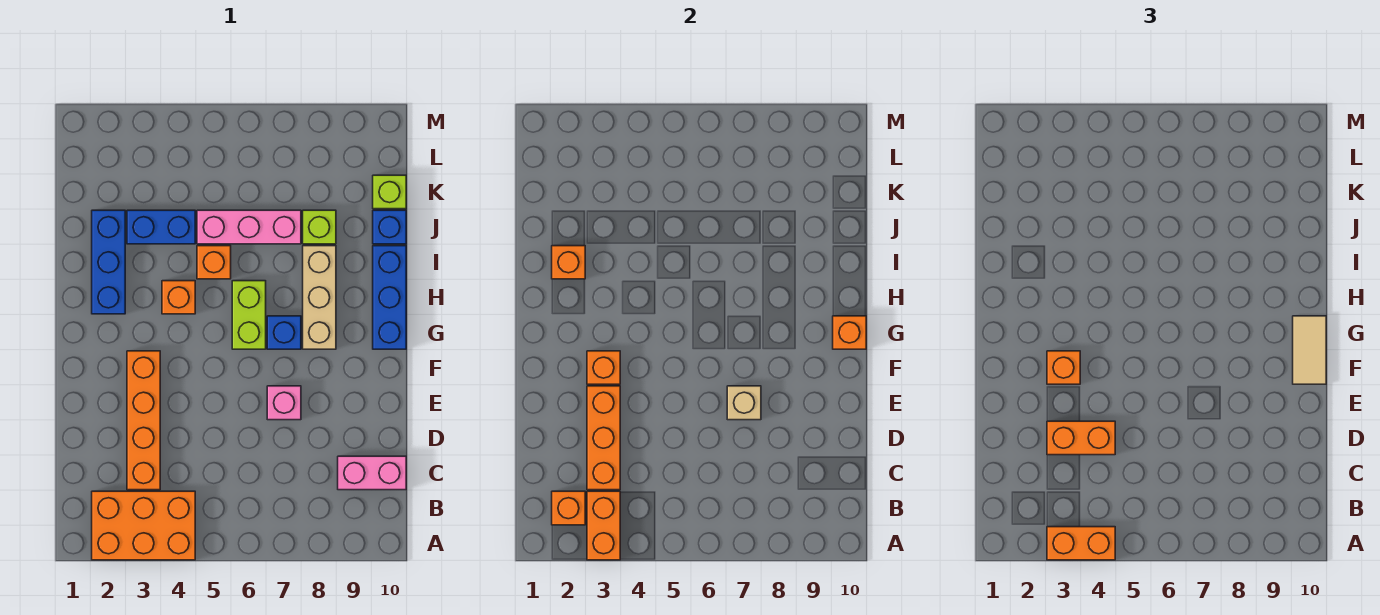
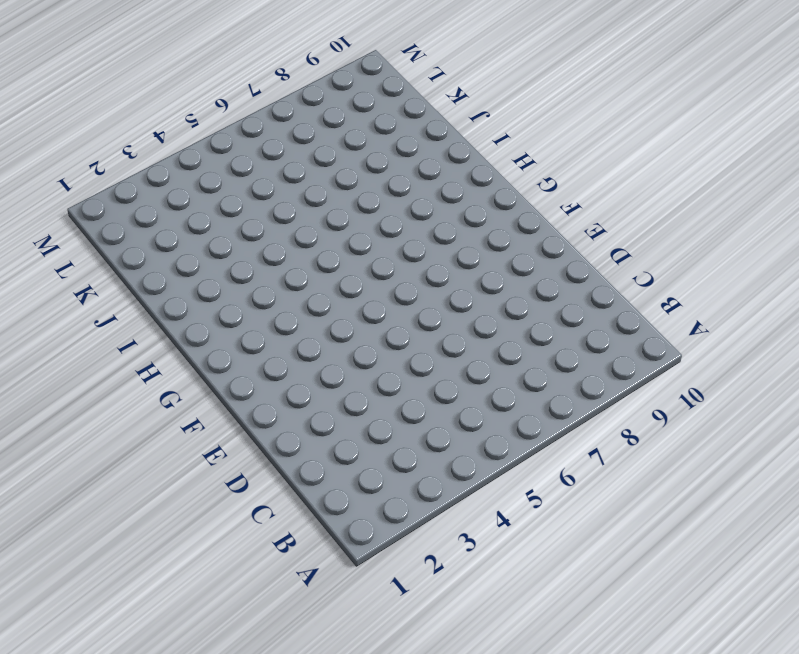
none -> orange brick A2:B4 level 1
none -> orange brick C3:F3 level 1
none -> pink brick C9:C10 level 1

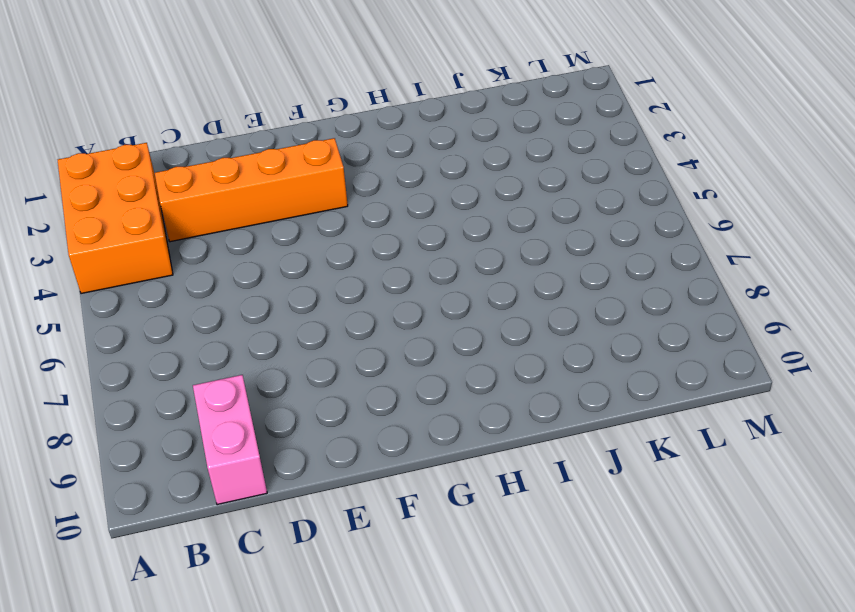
none -> pink brick E7 level 1
none -> lime brick G6:H6 level 1
none -> blue brick G7 level 1

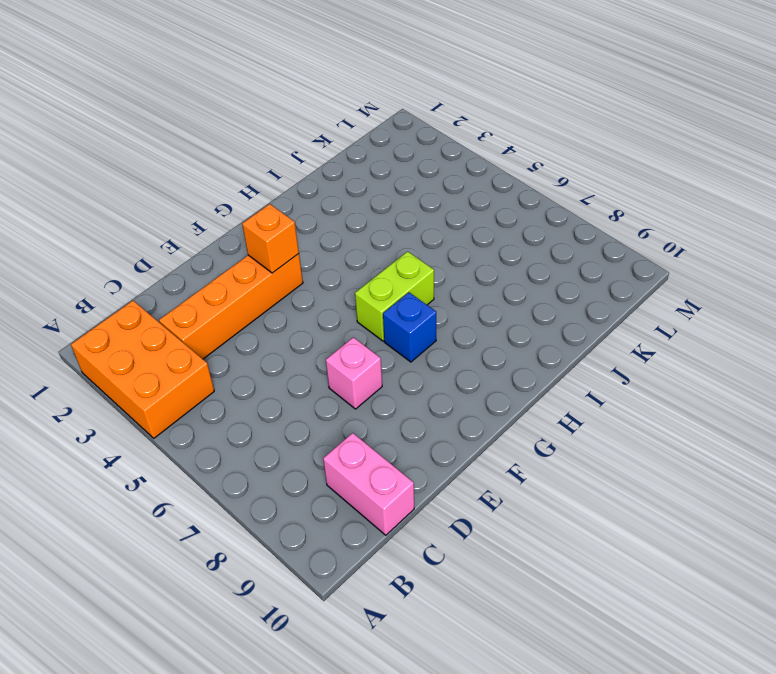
none -> tan brick G8:I8 level 1
none -> blue brick G10:I10 level 1
none -> blue brick H2:J2 level 1

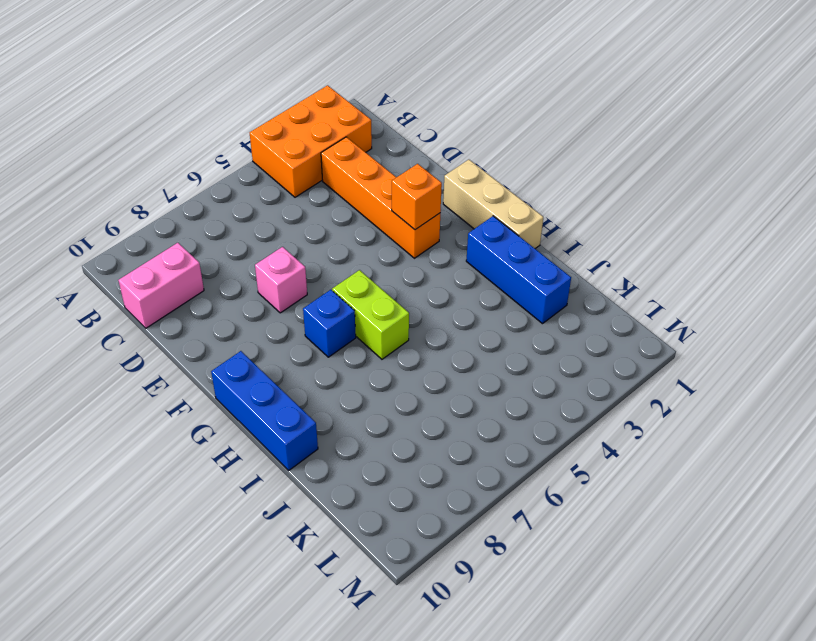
tan brick F1:H1 level 1 -> tan brick G8:I8 level 1
none -> orange brick H4 level 1
none -> orange brick I5 level 1
none -> blue brick J3:J4 level 1

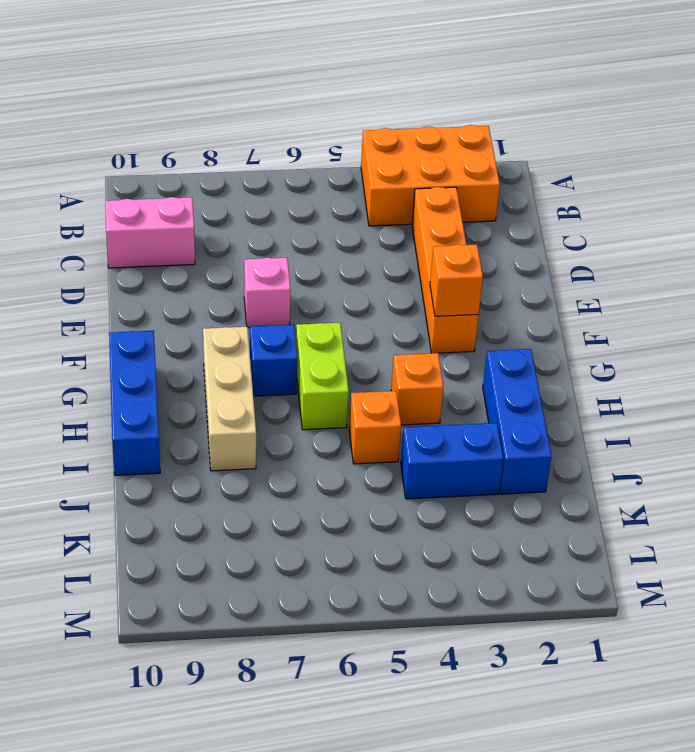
none -> pink brick J5:J7 level 1
none -> lime brick J8 level 1
none -> blue brick J10 level 1

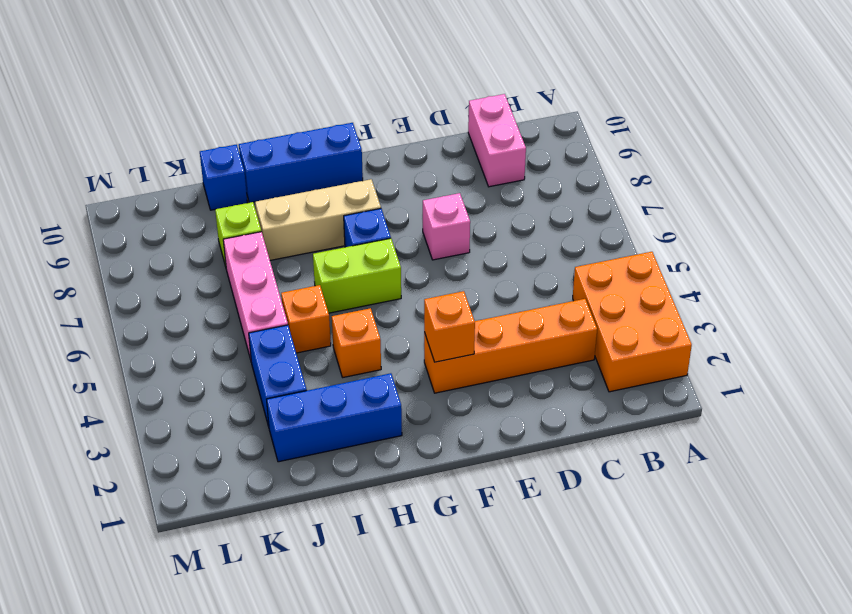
none -> lime brick K10 level 1
none -> orange brick A3:B3 level 2
none -> orange brick B2 level 2

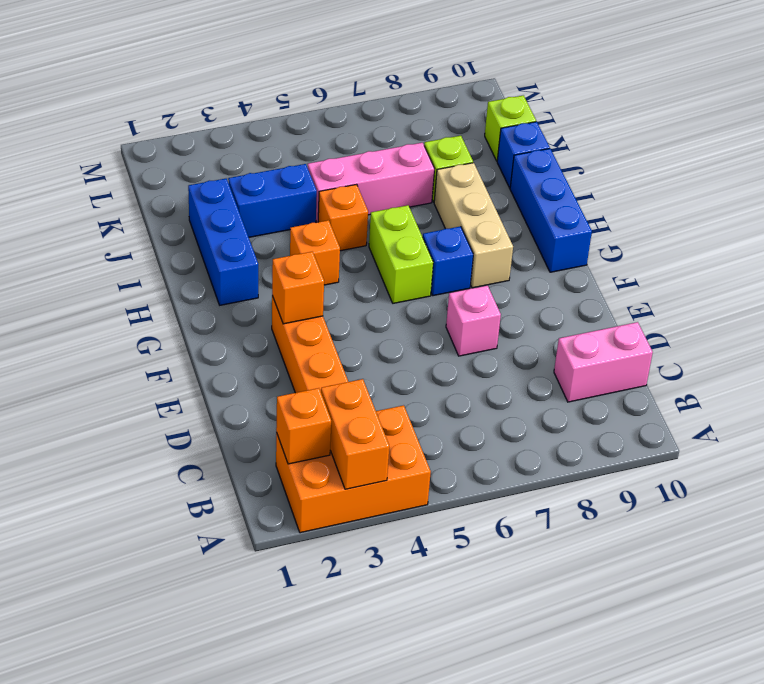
none -> orange brick C3:E3 level 2
none -> tan brick E7 level 2
none -> orange brick G10 level 2

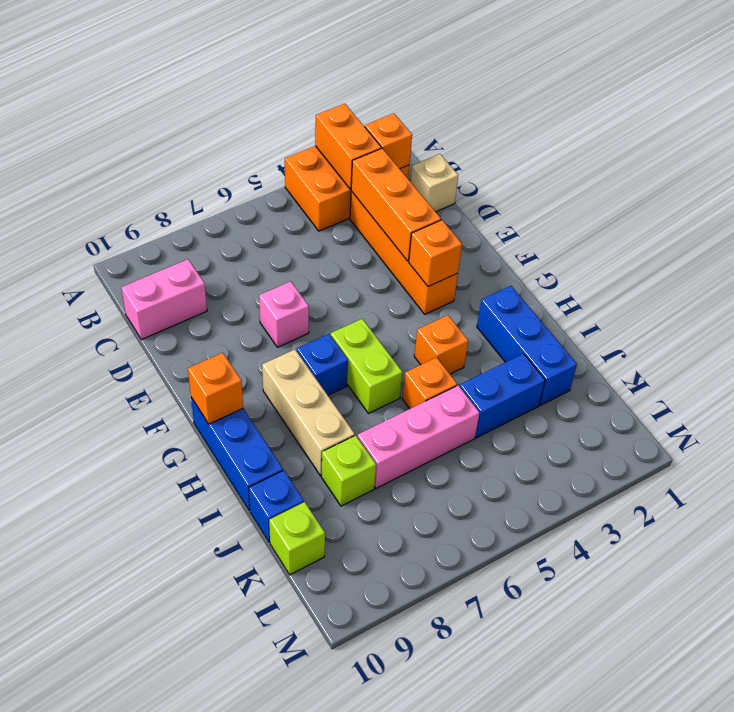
tan brick C1 level 1 -> tan brick E7 level 2
none -> orange brick I2 level 2
none -> orange brick A3:A4 level 3
none -> orange brick D3:D4 level 3

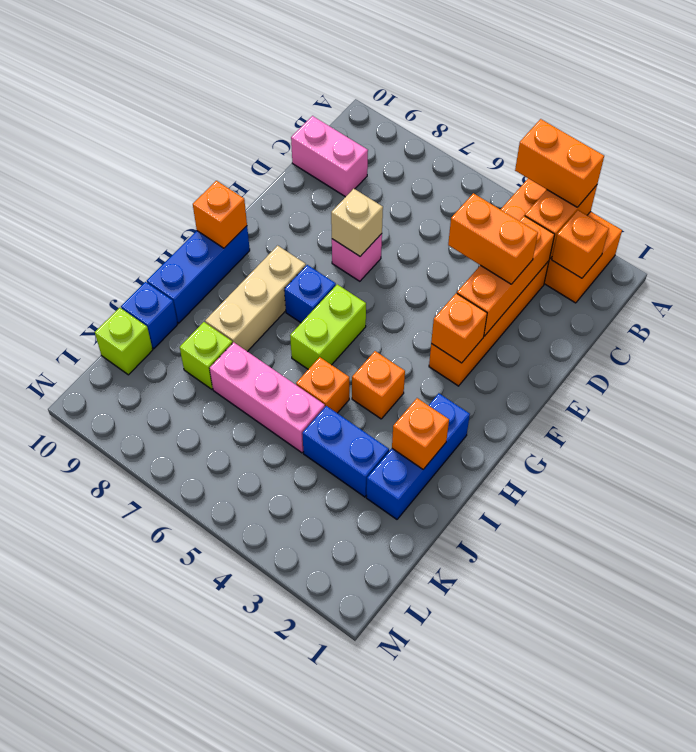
none -> orange brick F3 level 3
none -> tan tile F10:G10 level 3

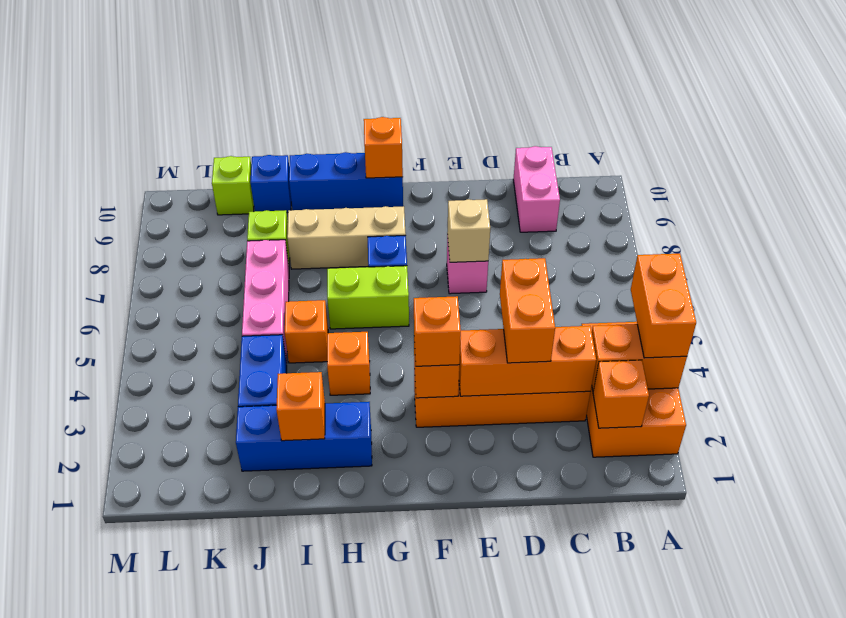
none -> tan tile F10:G10 level 3

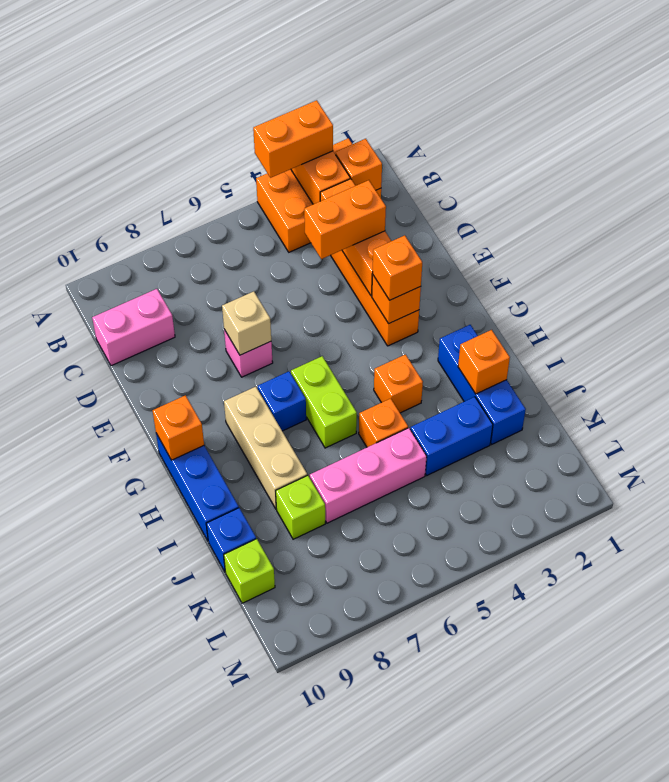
none -> tan tile F10:G10 level 3

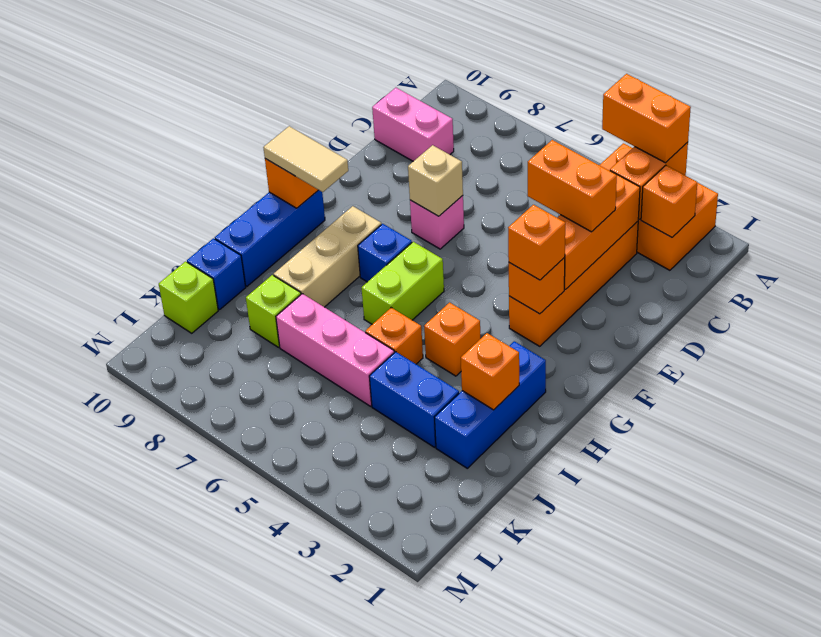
tan tile G9:G10 level 3 -> tan tile F10:G10 level 3

